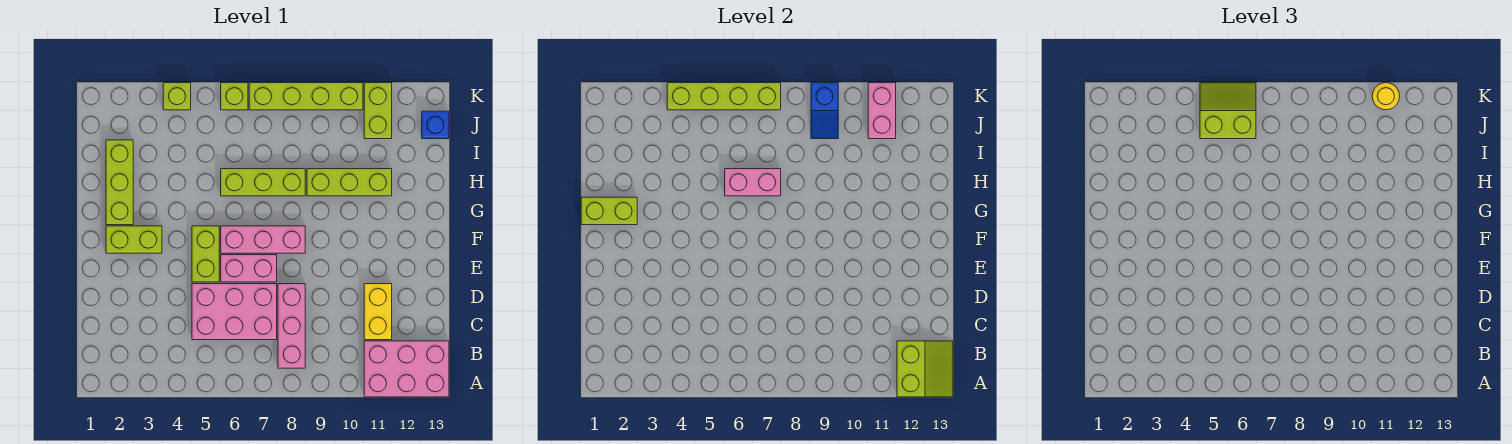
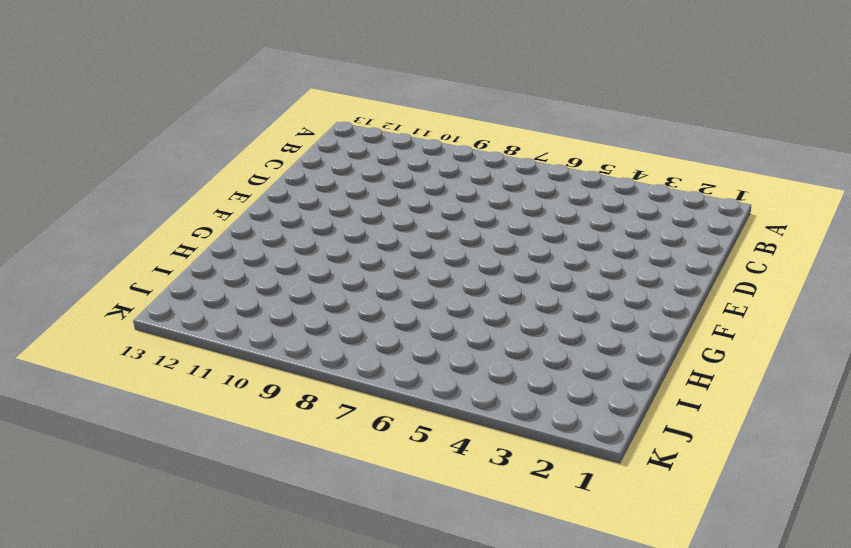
none -> pink brick A11:B13 level 1
none -> pink brick B8:D8 level 1
none -> pink brick C5:D7 level 1

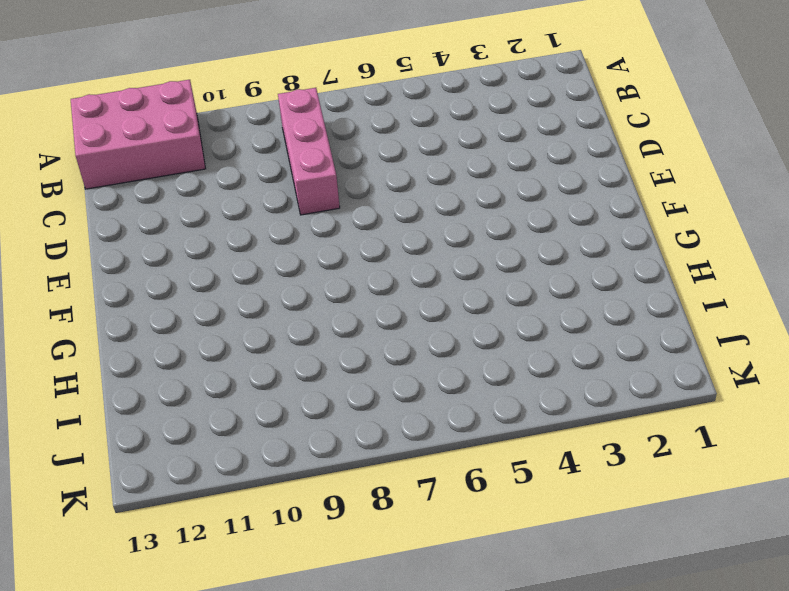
none -> pink brick C5:D7 level 1
none -> yellow brick C11:D11 level 1
none -> lime brick E5:F5 level 1

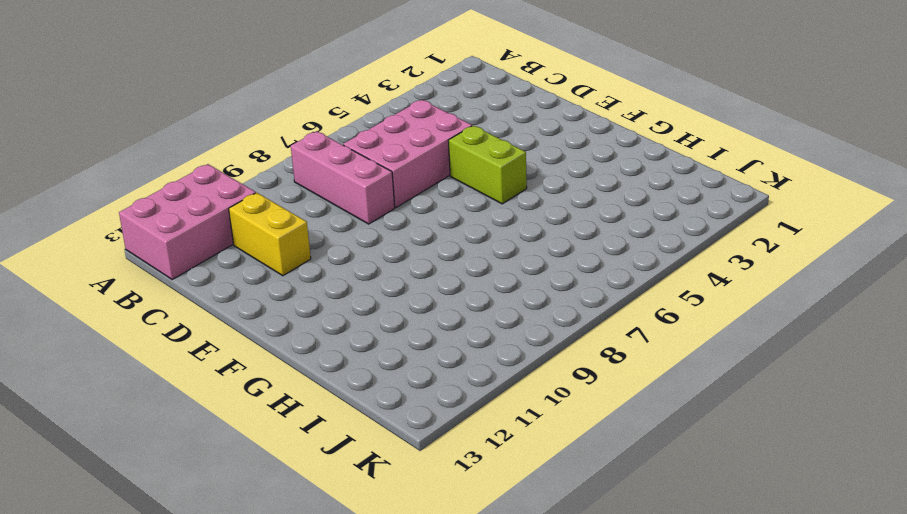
none -> pink brick E6:E7 level 1
none -> lime brick F2:F3 level 1
none -> pink brick F6:F8 level 1

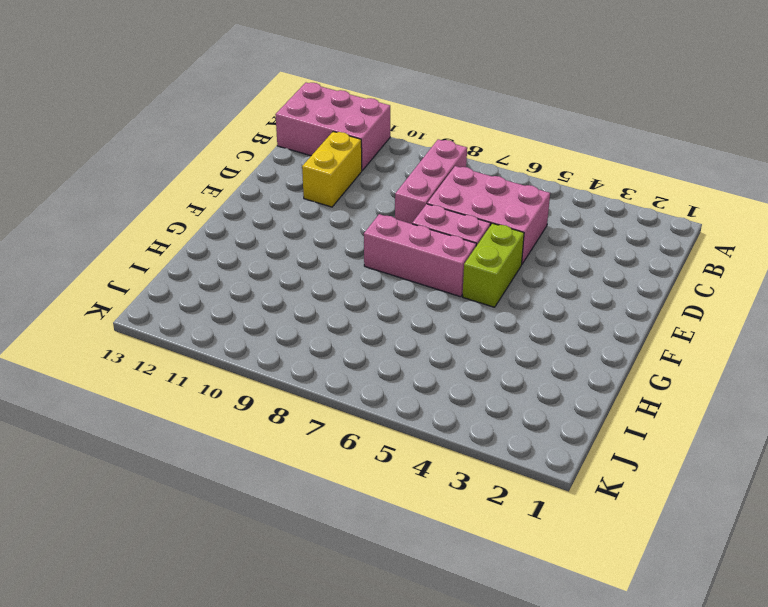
none -> lime brick F2:F3 level 1
none -> lime brick G2:I2 level 1
none -> lime brick H6:H8 level 1

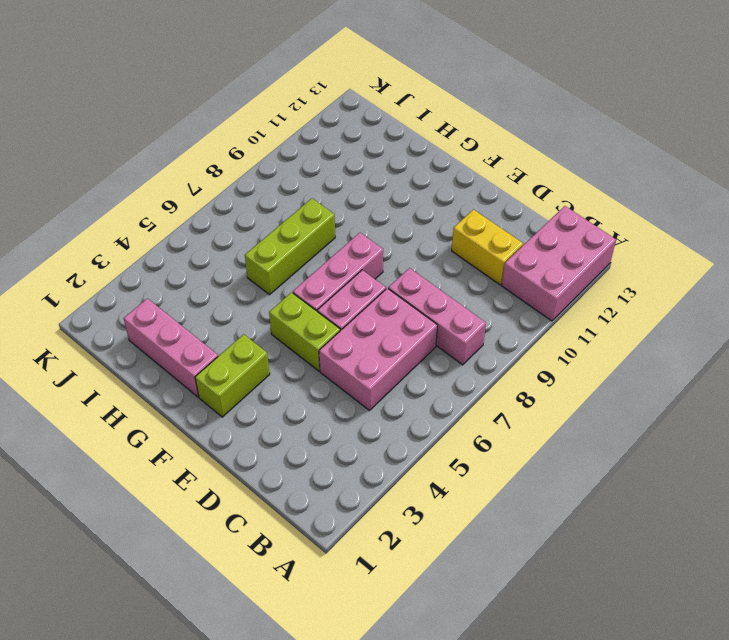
pink brick G2:I2 level 1 -> lime brick G2:I2 level 1
none -> lime brick H9:H11 level 1
none -> lime brick J11:K11 level 1
none -> blue brick J13 level 1

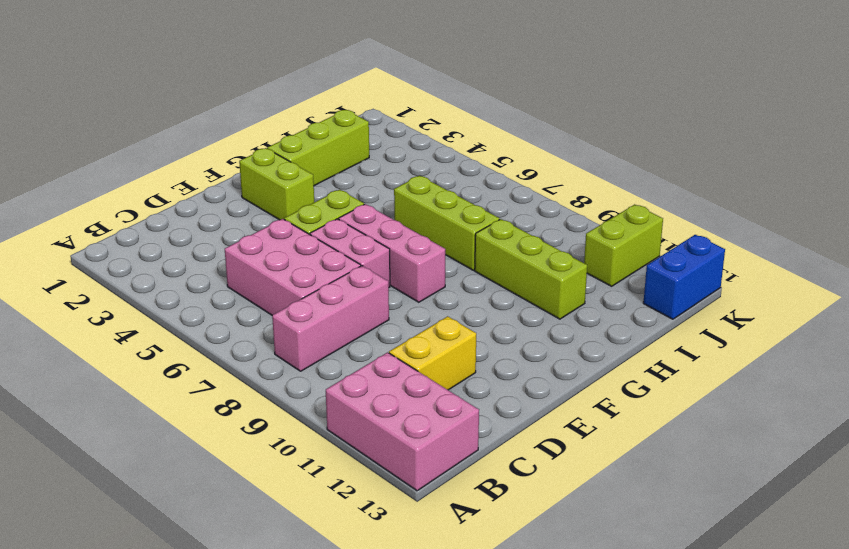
blue brick J13:K13 level 1 -> blue brick J13 level 1
none -> lime brick K4 level 1
none -> lime brick K6 level 1
none -> lime brick K7:K10 level 1

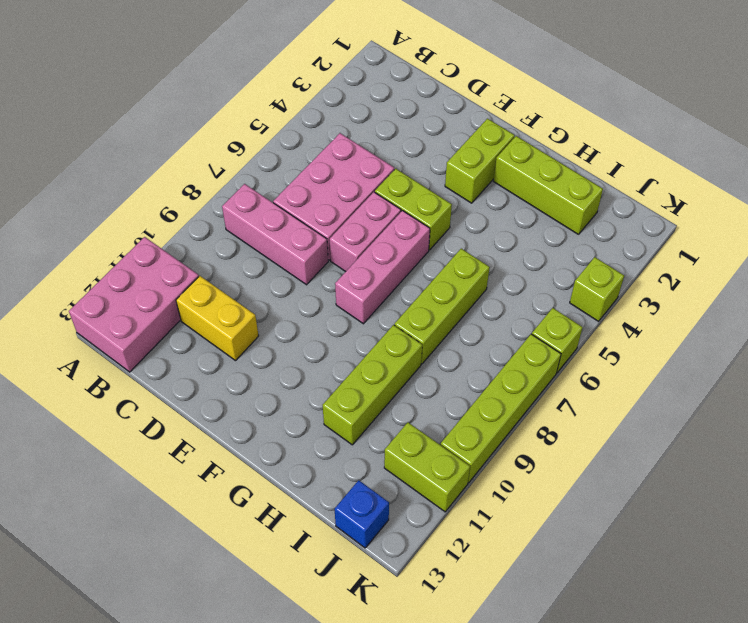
none -> lime slope A12:B13 level 2 top 12
none -> lime brick G1:G2 level 2
none -> pink brick H6:H7 level 2

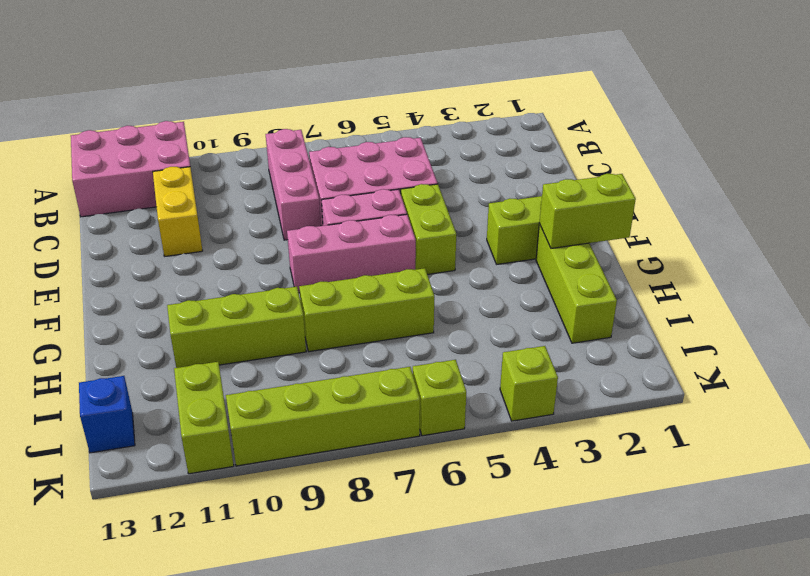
none -> lime slope A12:B13 level 2 top 12
none -> pink brick H6:H7 level 2
none -> blue slope J9:K9 level 2 top K

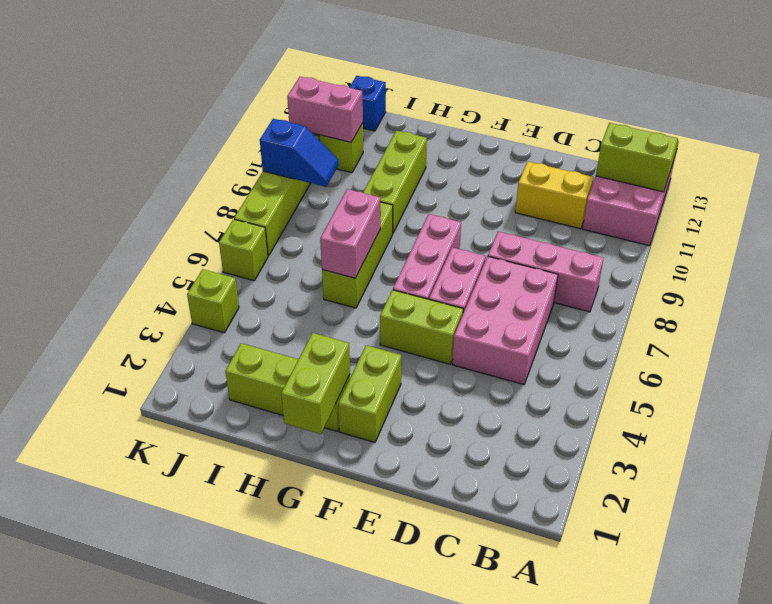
none -> lime brick K4:K7 level 2
none -> lime slope J5:K6 level 3 top J
none -> yellow round brick K11 level 3

